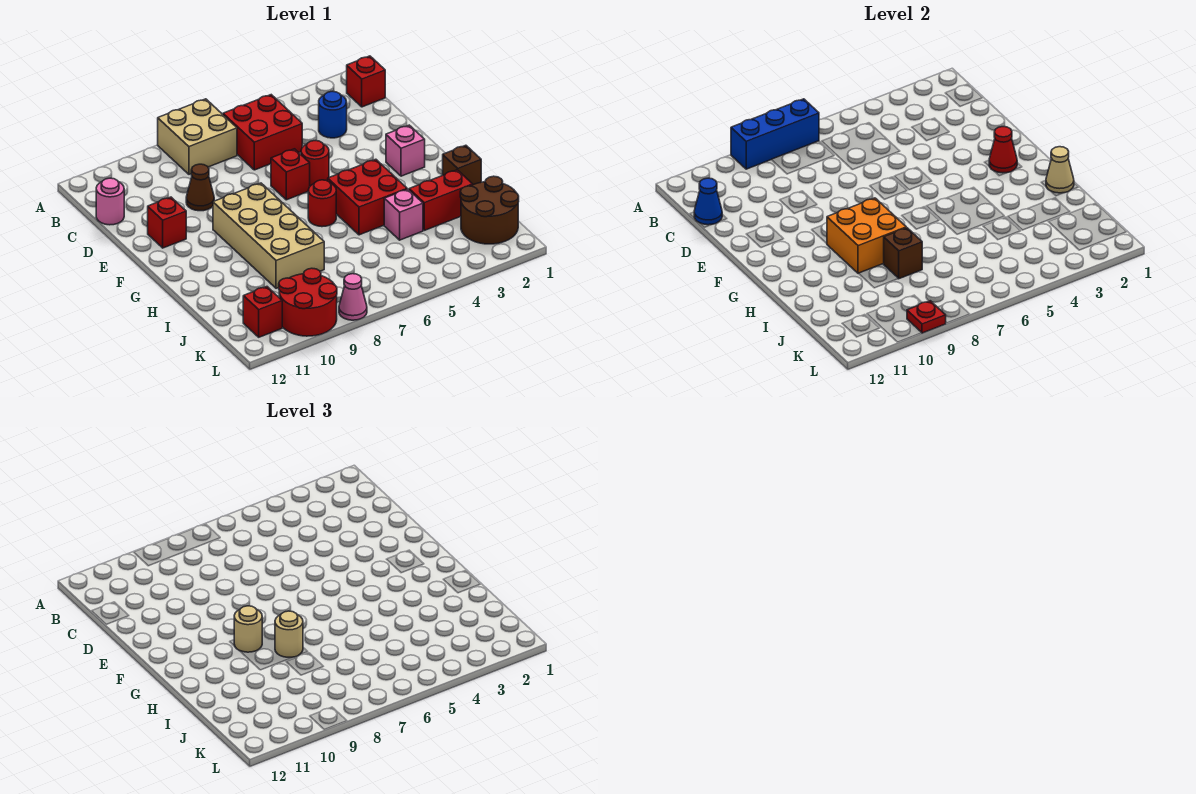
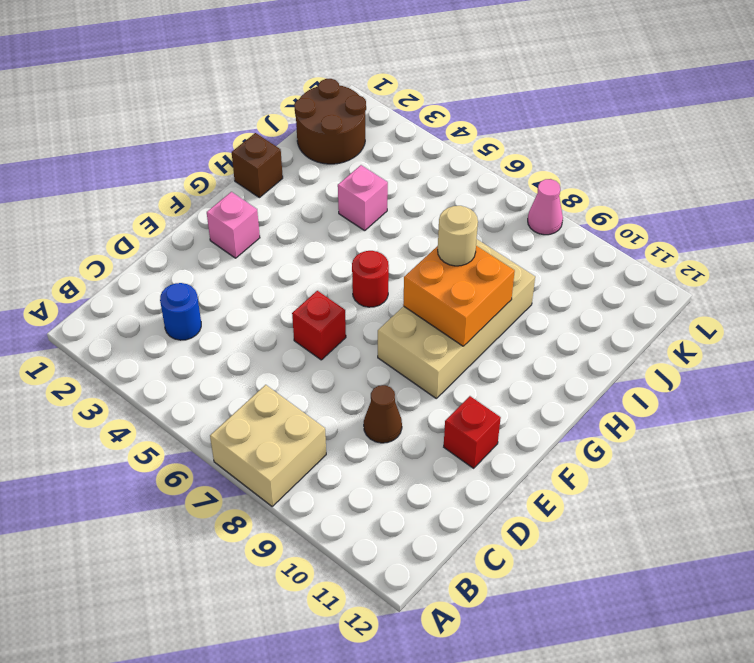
none -> red brick B1 level 1
none -> red brick B5:C6 level 1
none -> pink round brick C12 level 1

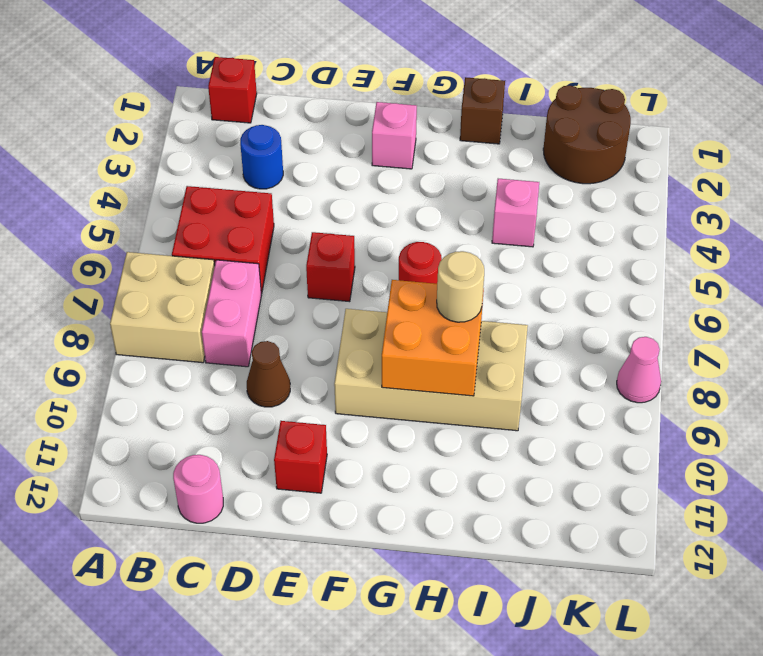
pink brick C7:C8 level 1 -> none
none -> red round brick E5 level 1
none -> red brick G4:H5 level 1
none -> red brick I2:I3 level 1

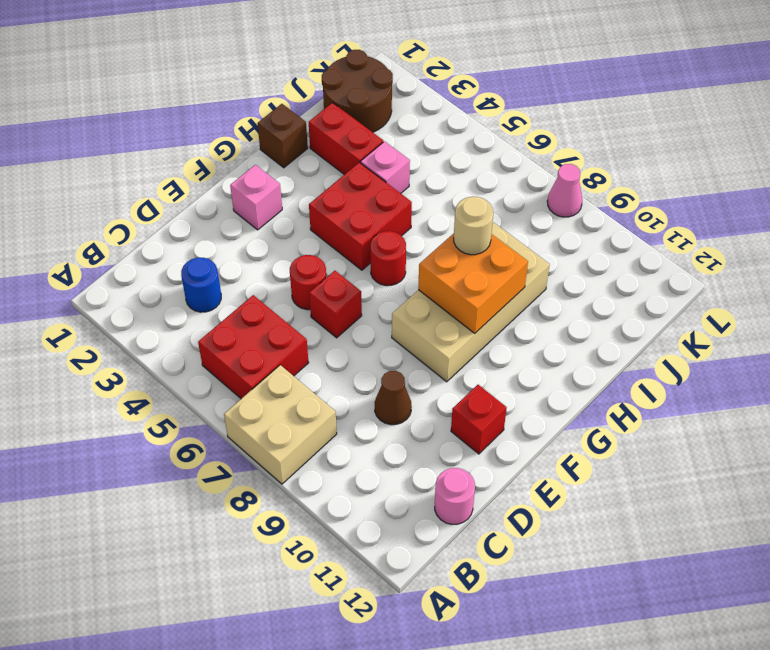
none -> red brick B1 level 1
none -> red round brick K9:L10 level 1
none -> red brick K11 level 1

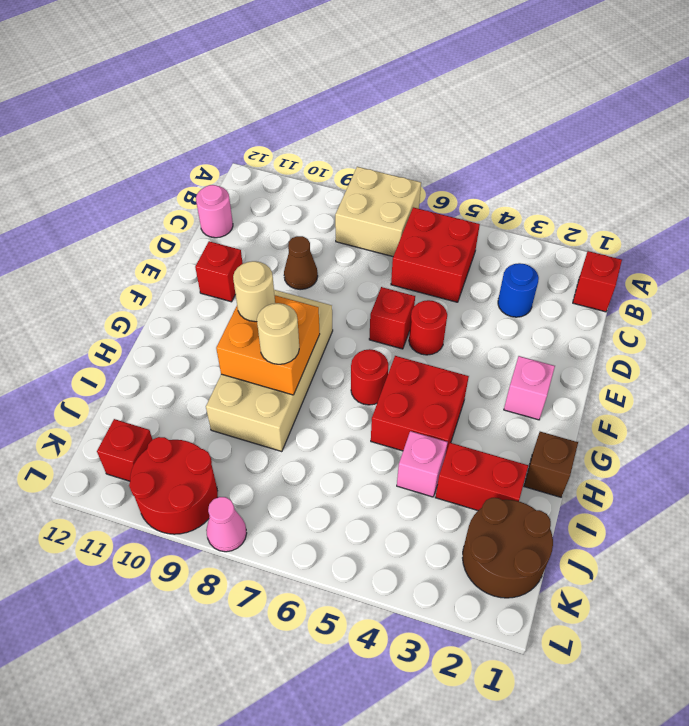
none -> blue brick A7:A9 level 2
none -> blue cone C12 level 2
none -> red cone F2 level 2

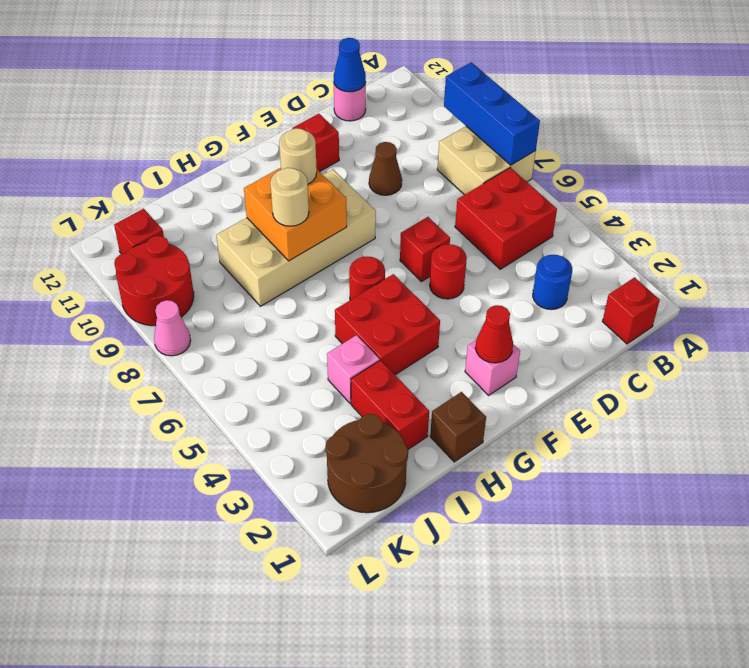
none -> tan cone H1 level 2
none -> brown brick I8 level 2
none -> red plate L9 level 2

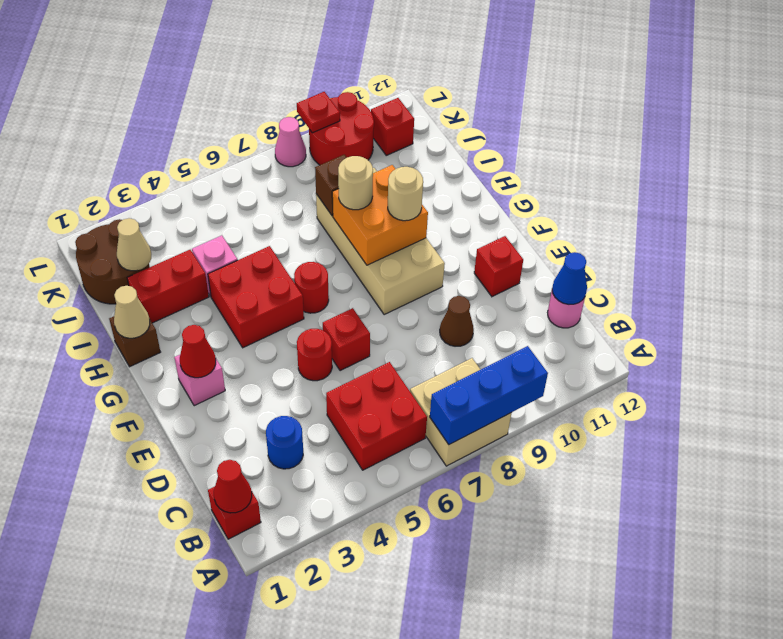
red cone B1 level 2 -> none
tan cone J2 level 2 -> none

